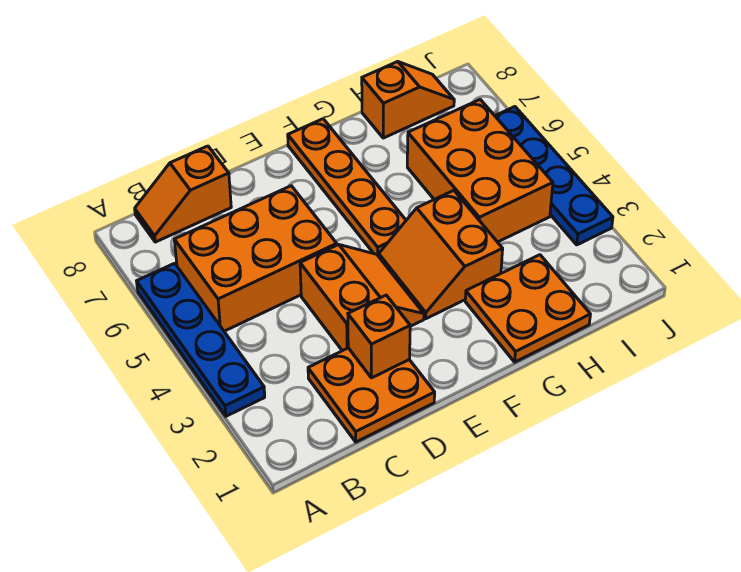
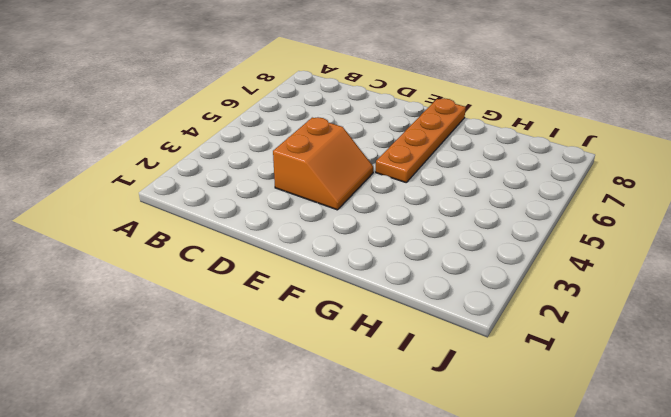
none -> blue plate A3:A6 level 1
none -> orange brick B5:D6 level 1
none -> orange slope B8:C8 level 1 top C

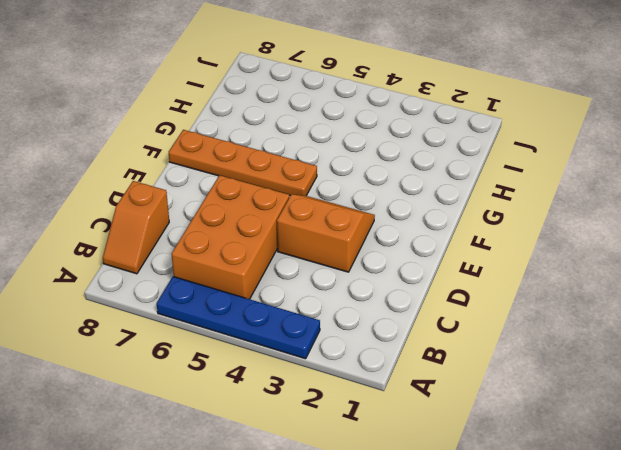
none -> orange plate C1:D2 level 1
none -> orange slope F3:G4 level 1 top G
none -> orange plate G1:H2 level 1

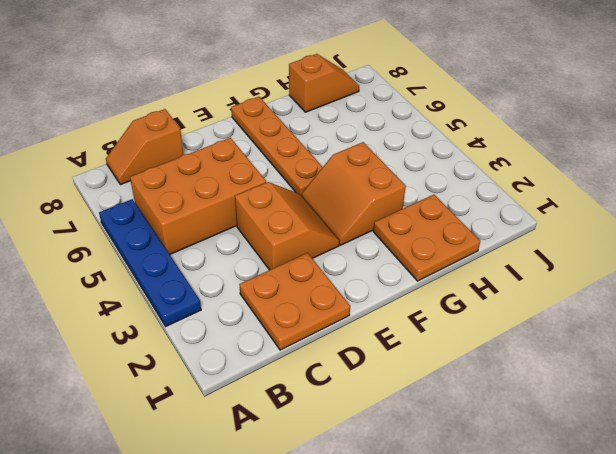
none -> orange brick H4:I6 level 1
none -> blue plate J3:J6 level 1
none -> orange brick D2 level 2

